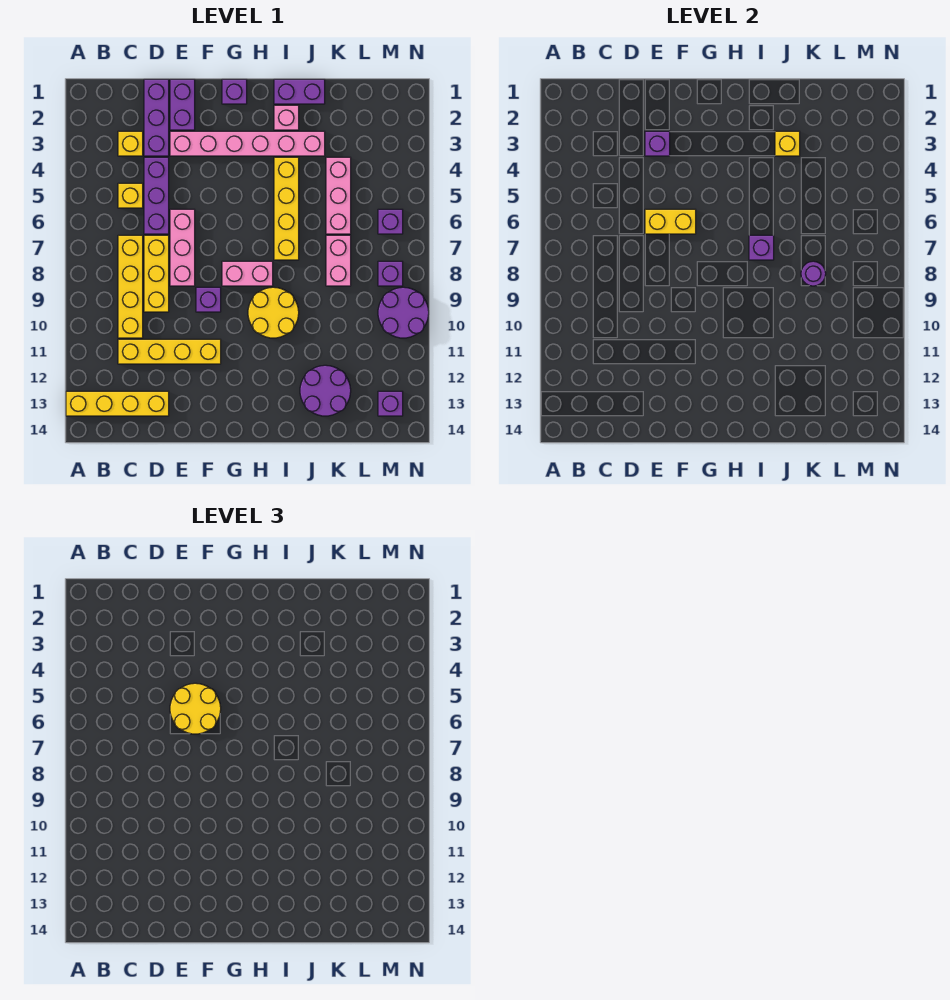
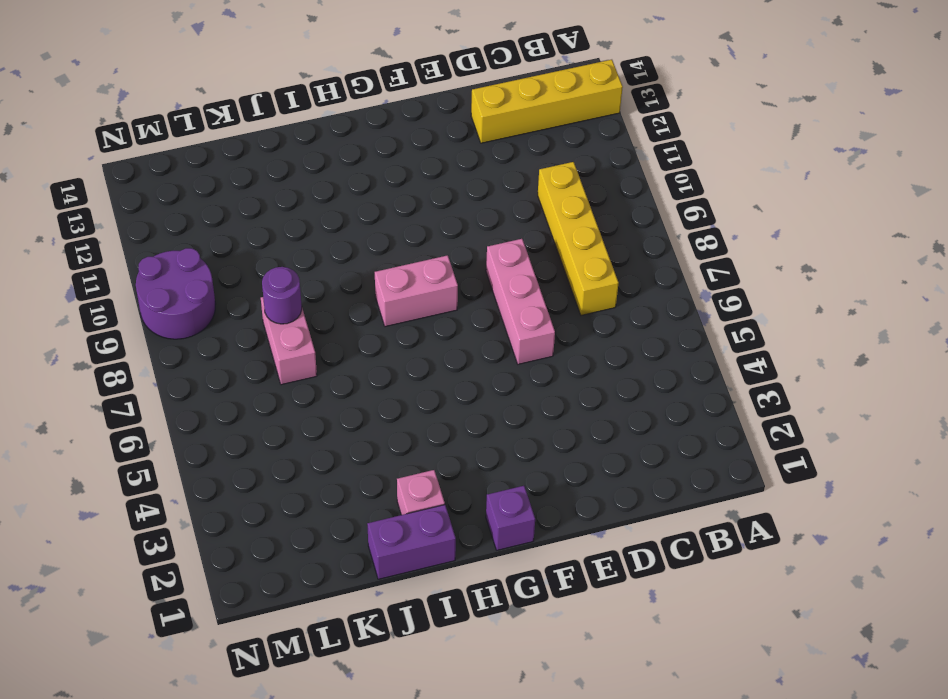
none -> yellow brick C3 level 1
none -> yellow brick C5 level 1
none -> yellow brick C11:F11 level 1
none -> purple brick D1:D3 level 1

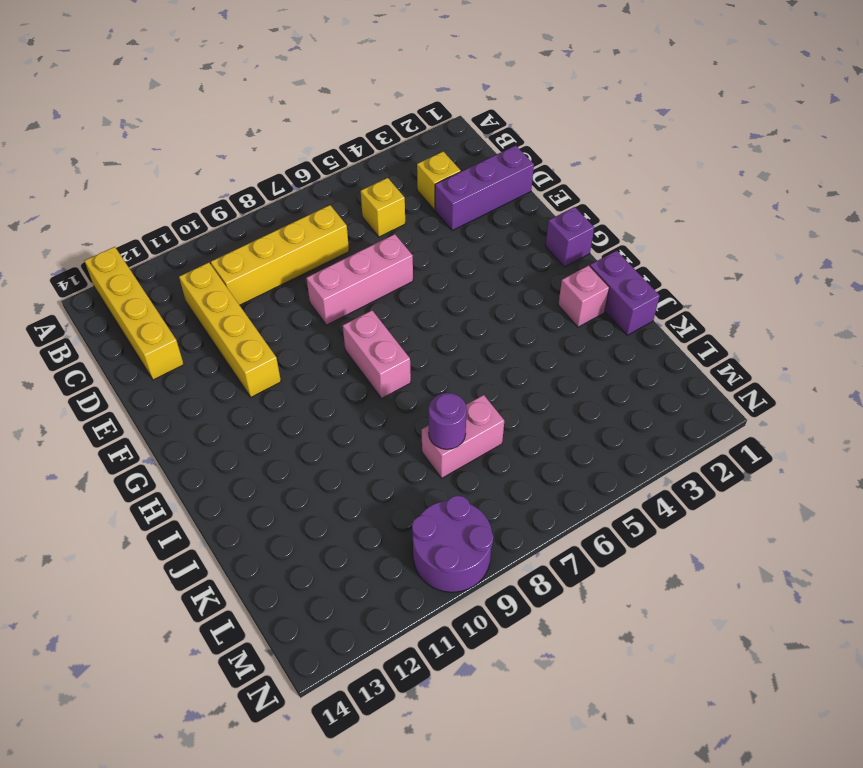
none -> purple brick D4:D6 level 1
none -> yellow brick D7:D9 level 1
none -> purple brick E1:E2 level 1
none -> pink brick E3:J3 level 1

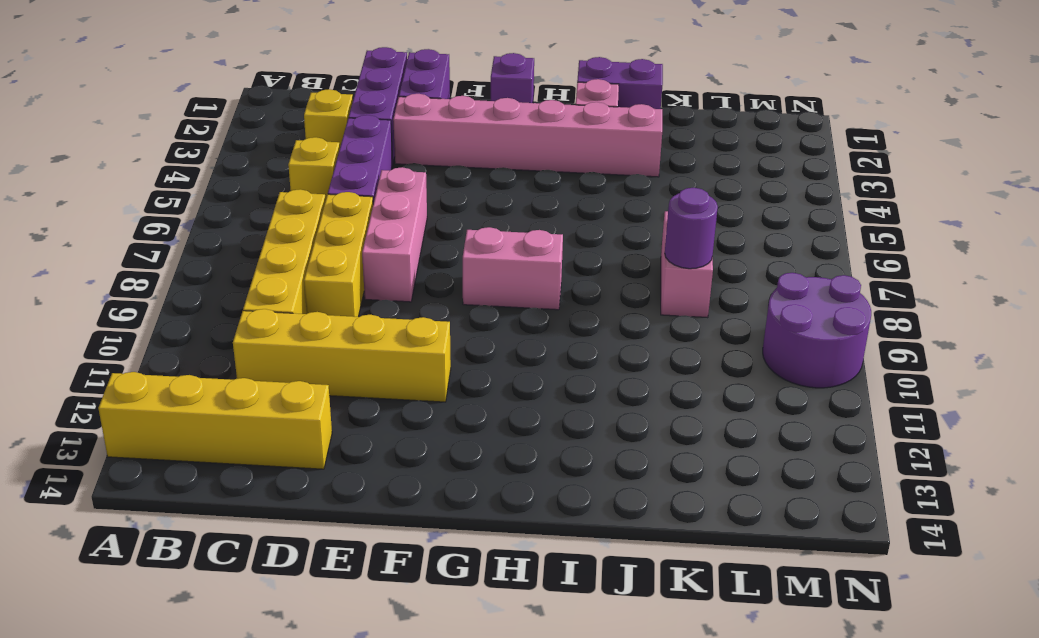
none -> purple brick F9 level 1
none -> yellow round brick H9:I10 level 1
none -> yellow brick I4:I7 level 1
none -> purple round brick J12:K13 level 1

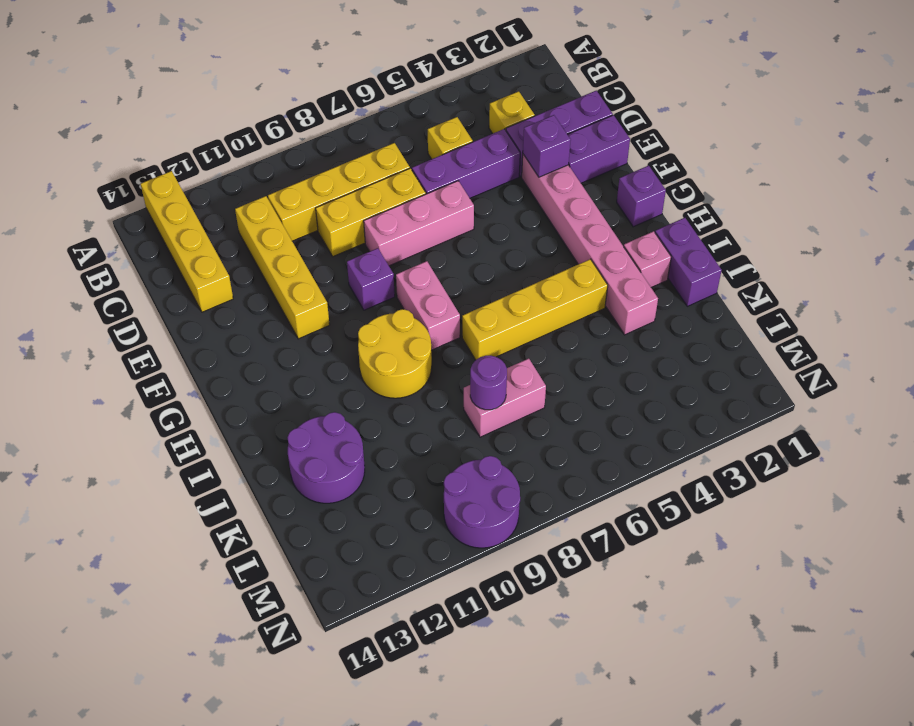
none -> pink brick K4:K6 level 1
none -> purple brick M6 level 1
none -> purple brick M8 level 1
none -> purple brick M13 level 1

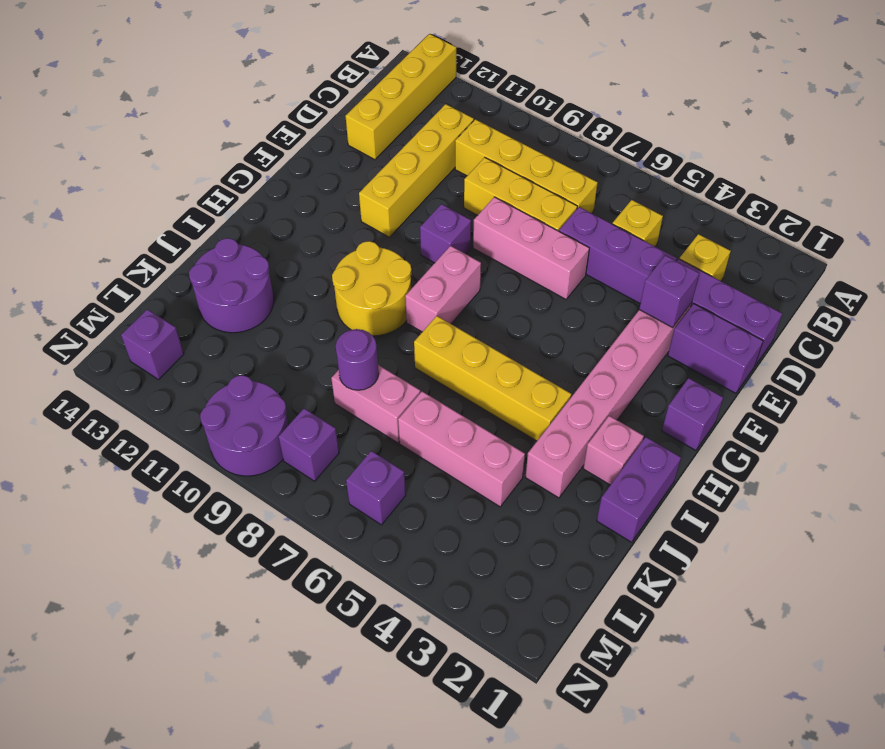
none -> yellow brick E6:F6 level 2
none -> purple brick I7 level 2
none -> yellow brick J3 level 2
none -> yellow round brick E5:F6 level 3

